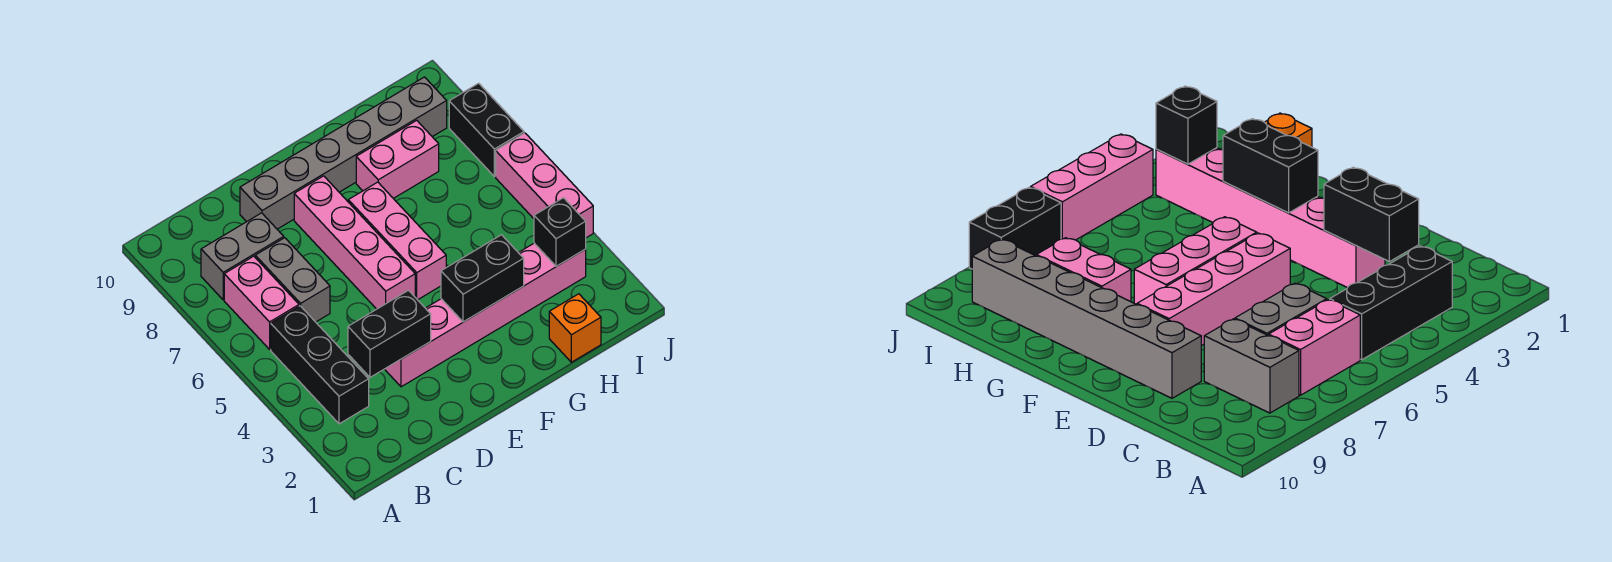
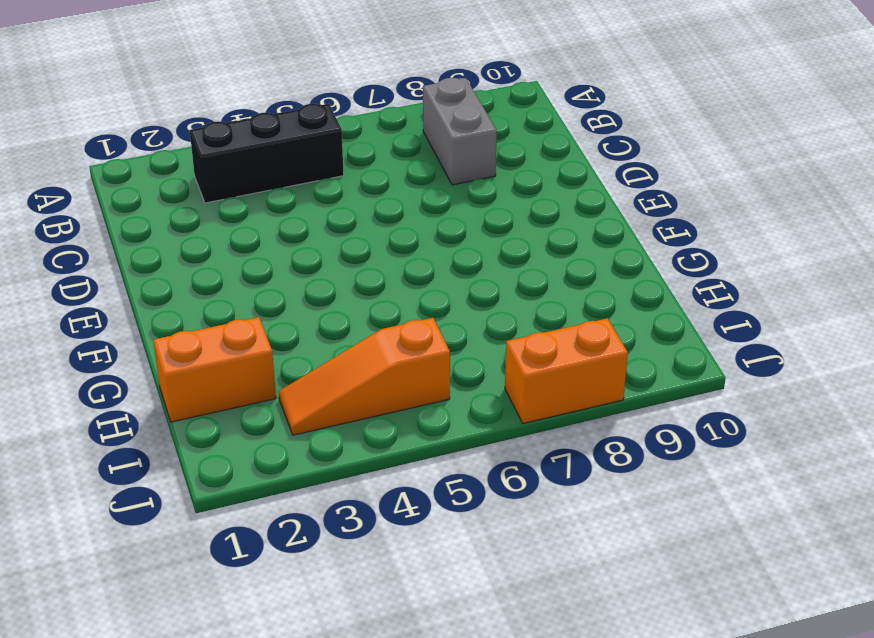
orange brick H1:H2 level 1 -> orange brick H1 level 1
orange slope I3:I5 level 1 top 5 -> pink brick D3:I3 level 1
orange brick J7:J8 level 1 -> black brick J7:J8 level 1
none -> pink brick B6:B7 level 1
none -> grey brick C6:C7 level 1
none -> grey brick D9:I9 level 1

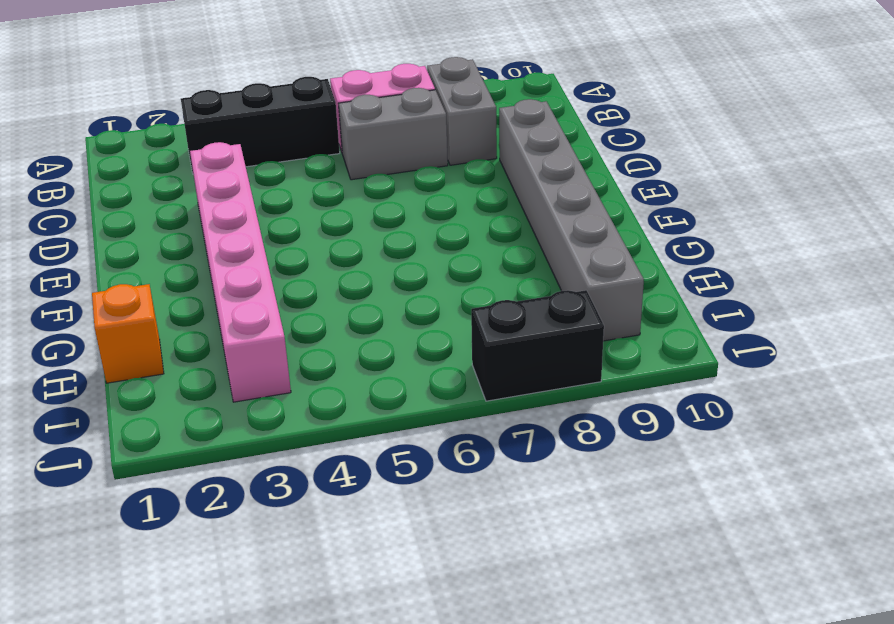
none -> pink brick E5:E8 level 1
none -> pink brick F5:F7 level 1
none -> pink brick G8:H8 level 1

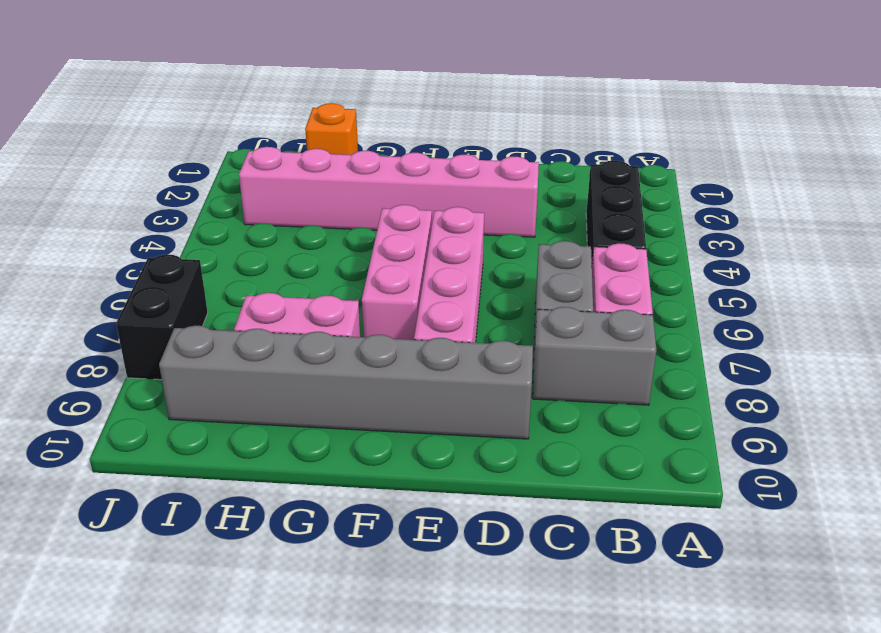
none -> pink brick J4:J6 level 1
none -> black brick C3:D3 level 2
none -> black brick F3:G3 level 2

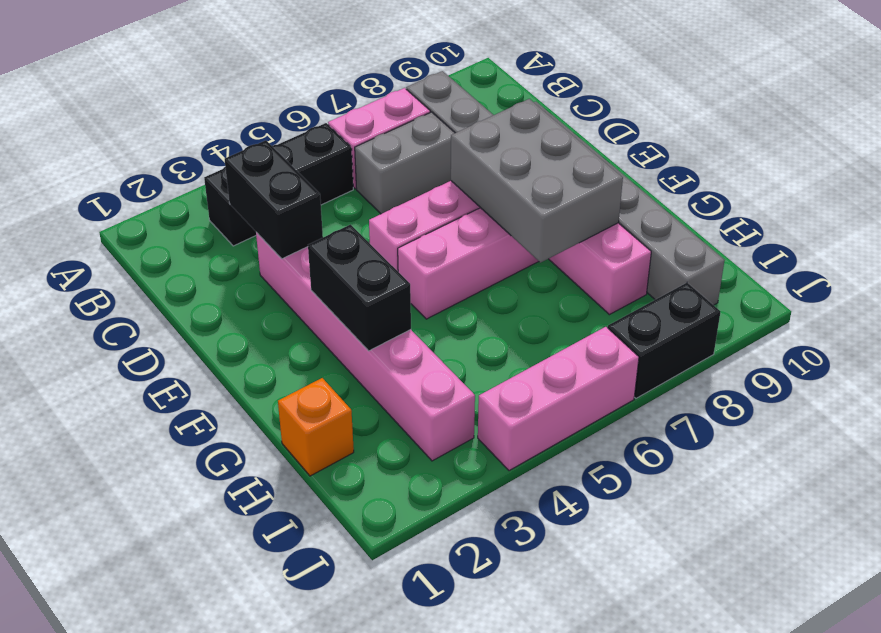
grey brick E7:G8 level 2 -> none
none -> black brick I3 level 2

